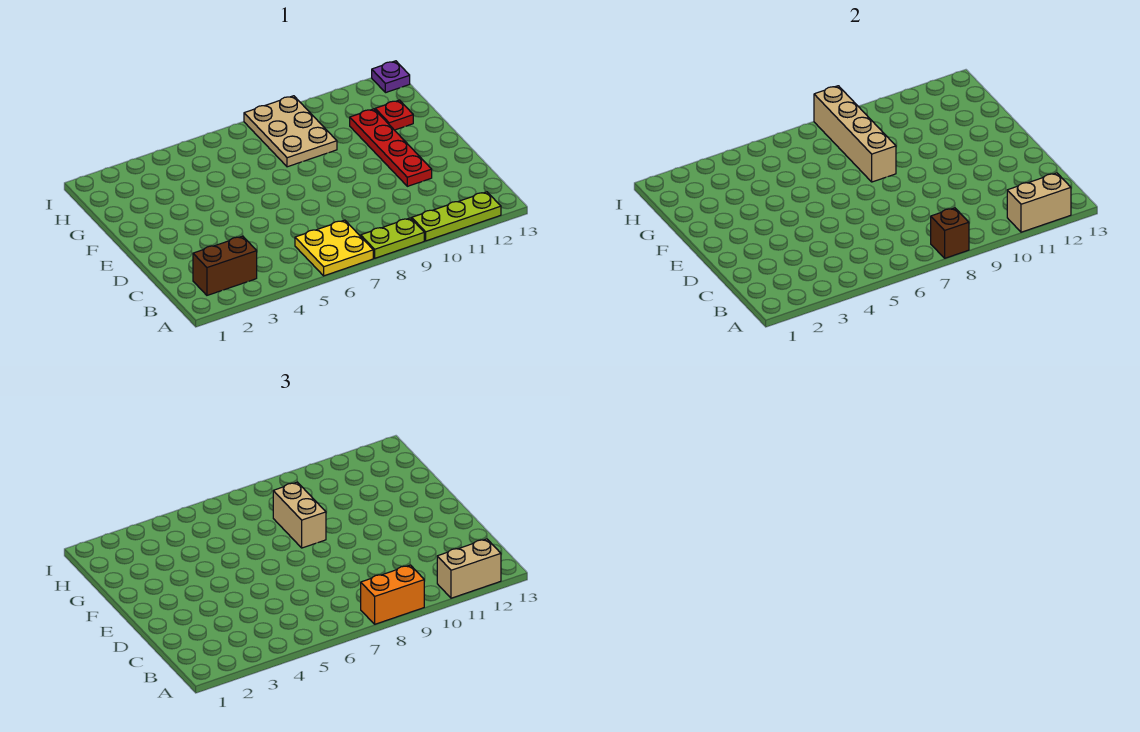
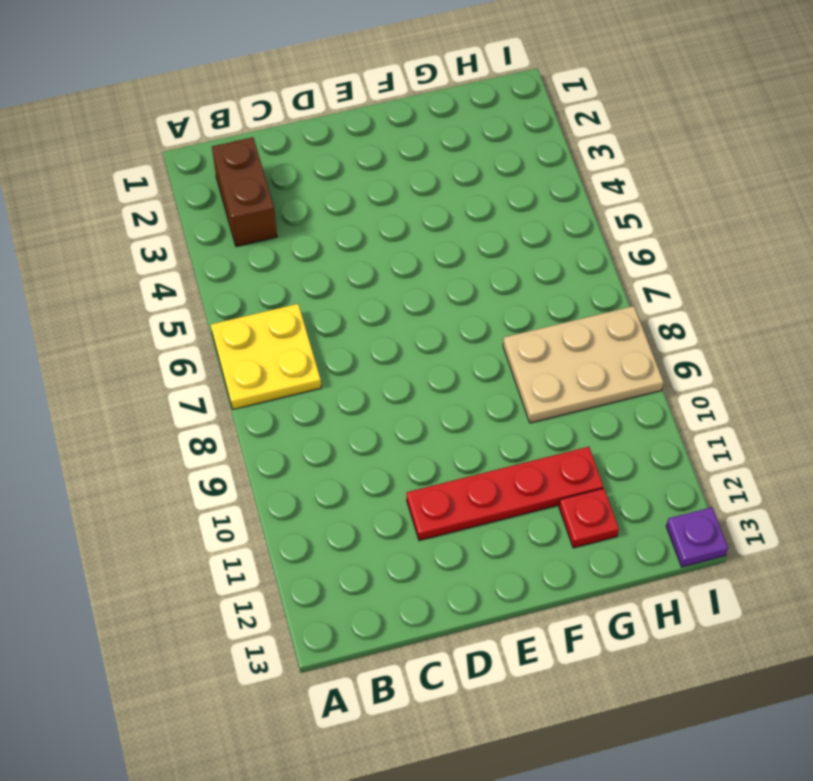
none -> lime plate A8:A9 level 1
none -> lime plate A10:A12 level 1
none -> brown brick A8 level 2

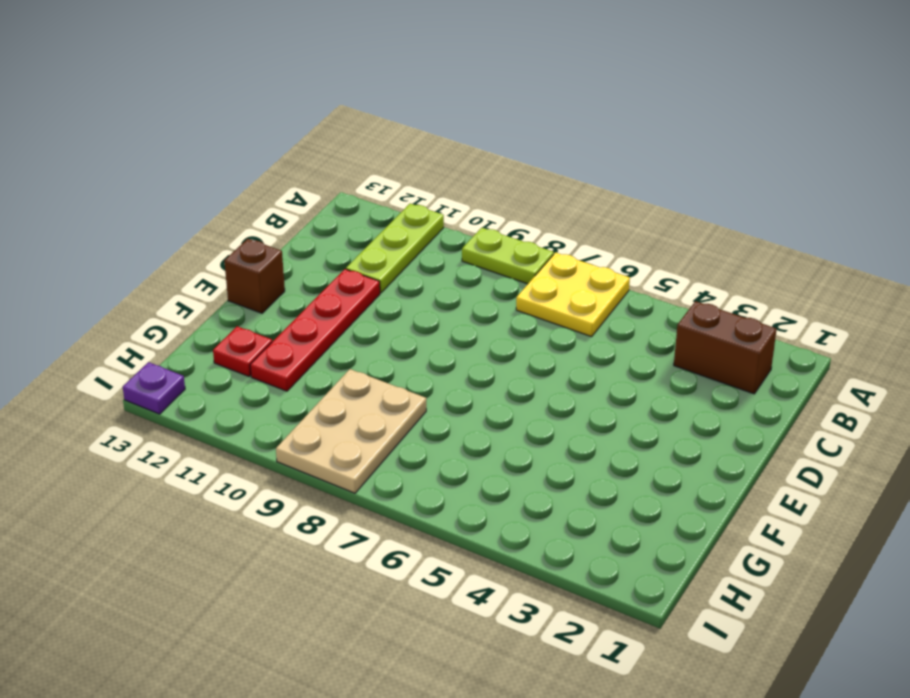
lime plate A11:C11 level 1 -> lime plate A10:A12 level 1
brown brick E13 level 1 -> brown brick A8 level 2
none -> tan brick A11:A12 level 2
none -> tan brick F8:I8 level 2
none -> orange brick A8:A9 level 3

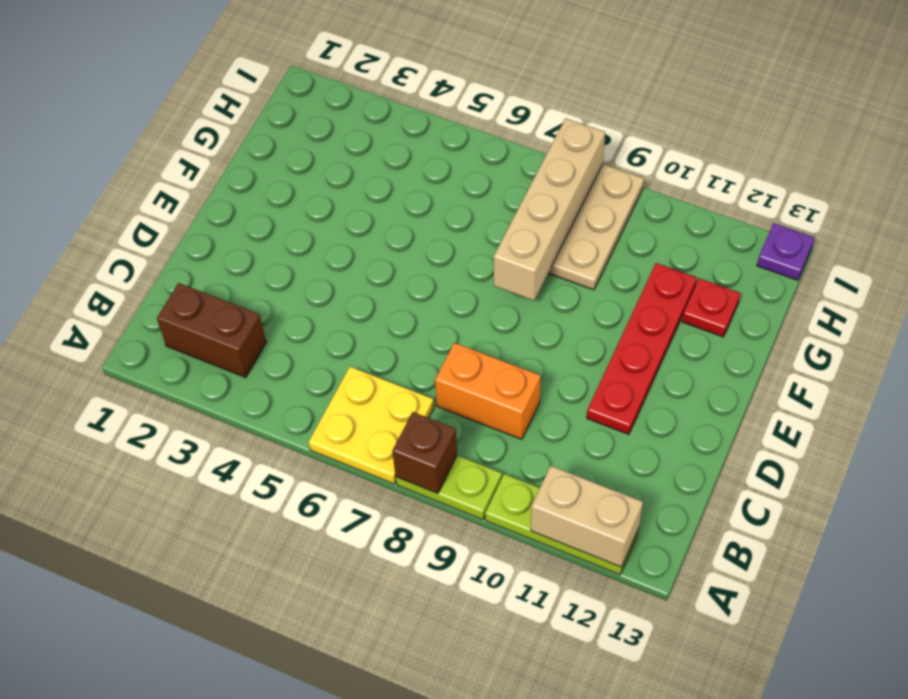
orange brick C8:C9 level 1 -> orange brick A8:A9 level 3
none -> tan brick A11:A12 level 3
none -> tan brick F8:G8 level 3

